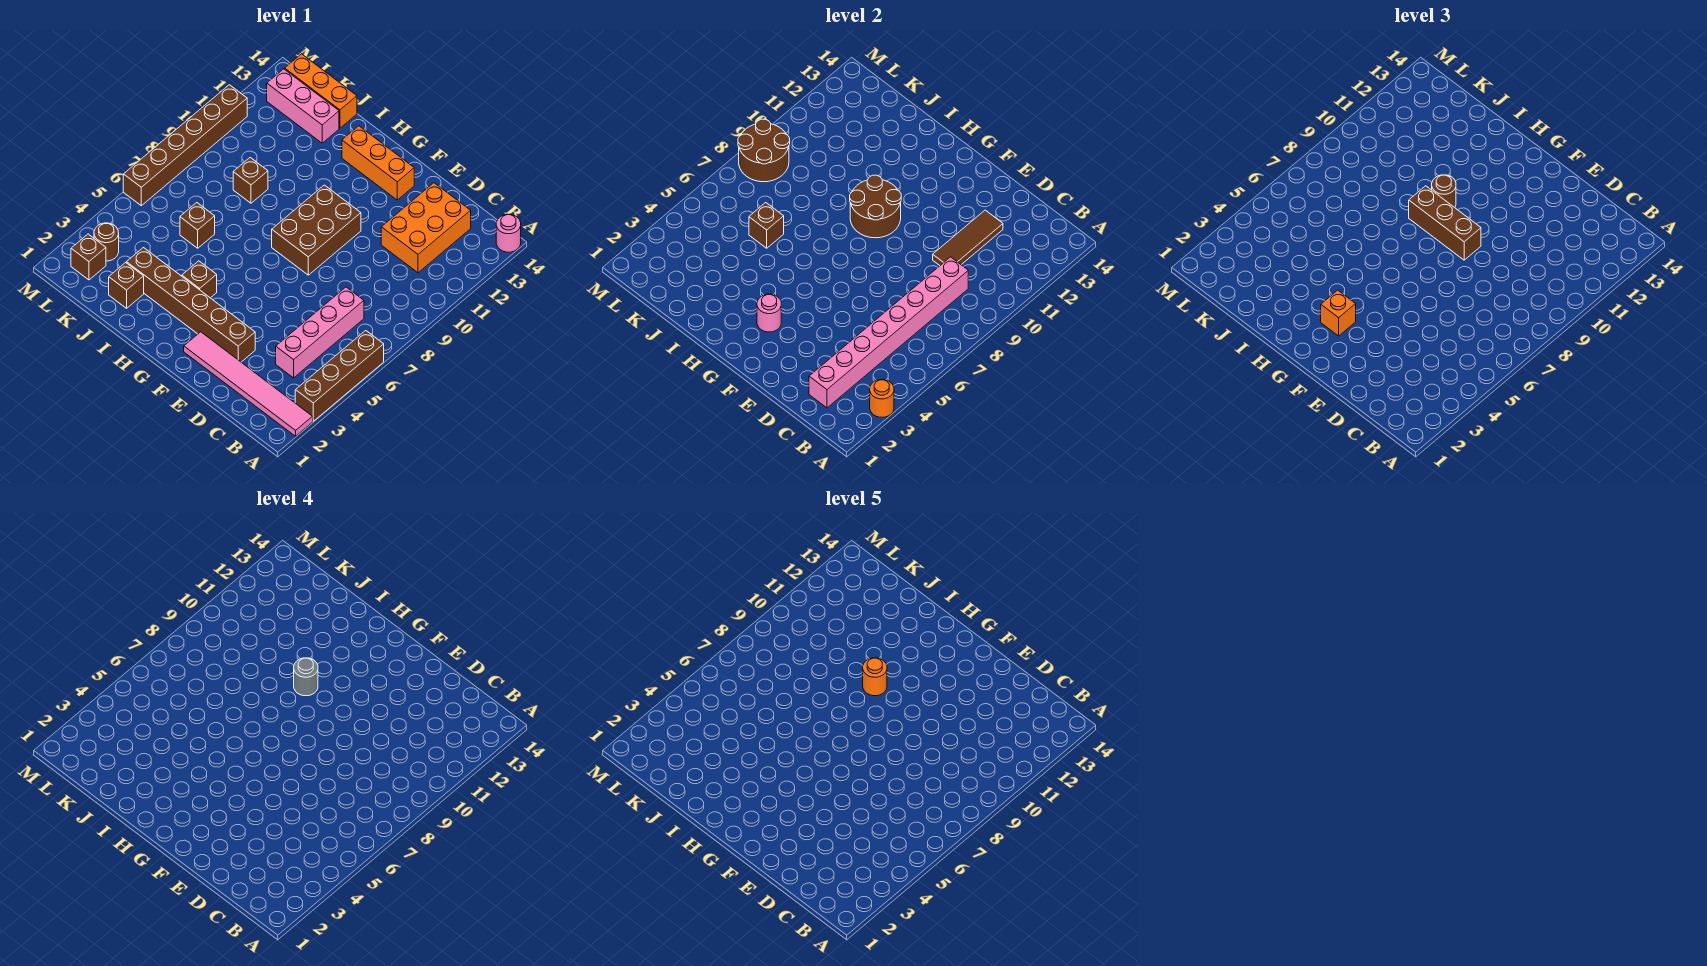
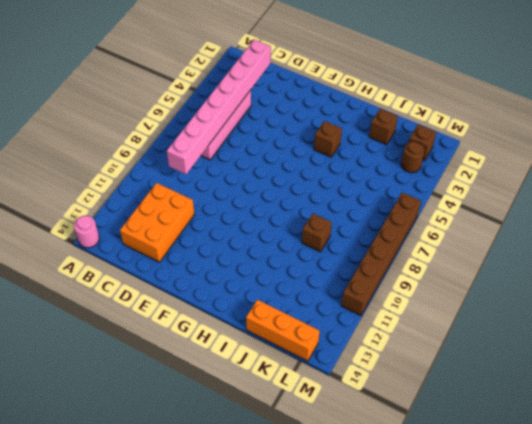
none -> pink tile A2:F2 level 1
none -> brown brick A3:A6 level 1
none -> brown brick E3:J3 level 1

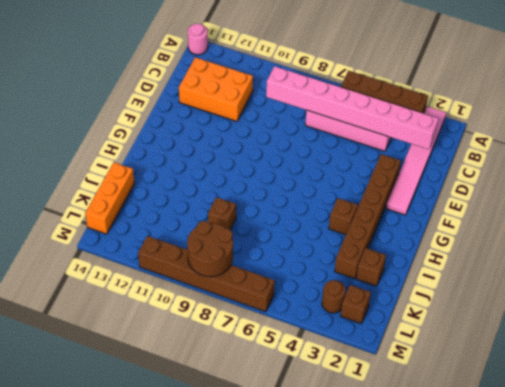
none -> brown brick F8:G10 level 1
none -> orange brick F13:H13 level 1
none -> brown brick J6 level 1

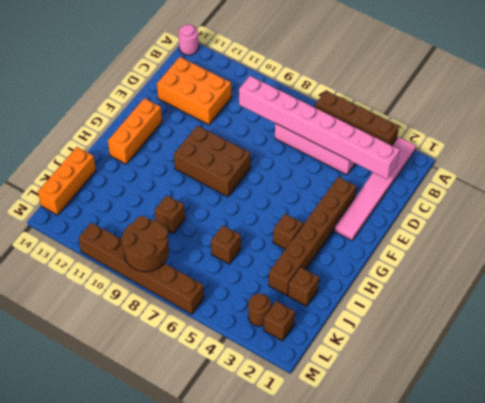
none -> pink brick J13:L13 level 1
none -> orange round brick A3 level 2
none -> brown tile D10:D12 level 2

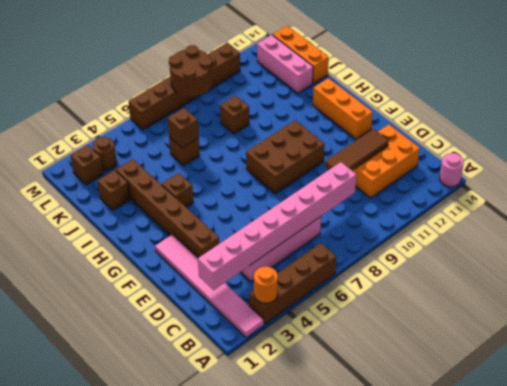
none -> pink round brick G3 level 2
none -> brown round brick G9:H10 level 2
none -> brown brick F9:H9 level 3

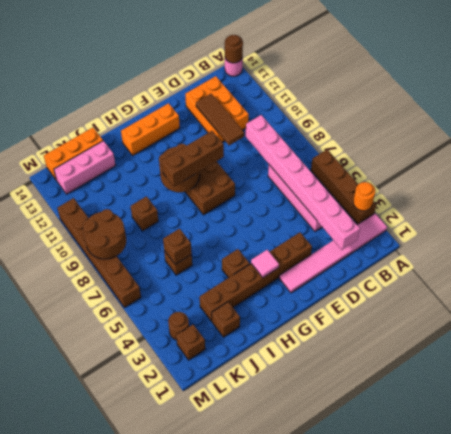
brown round brick A14 level 2 -> brown round brick H10 level 3
pink tile G3 level 2 -> pink round brick G3 level 2
none -> orange brick G3 level 3
none -> grey round brick H10 level 4
none -> orange round brick H10 level 5

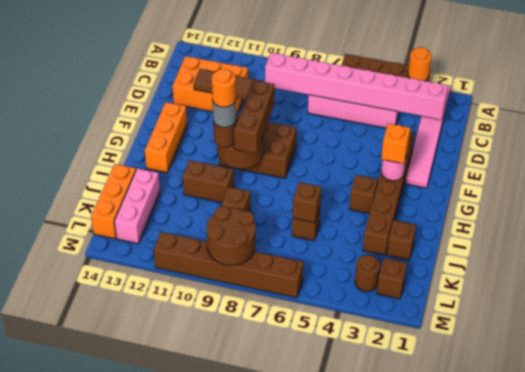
brown brick I10:I11 level 1 -> none
none -> pink round brick A14 level 1

